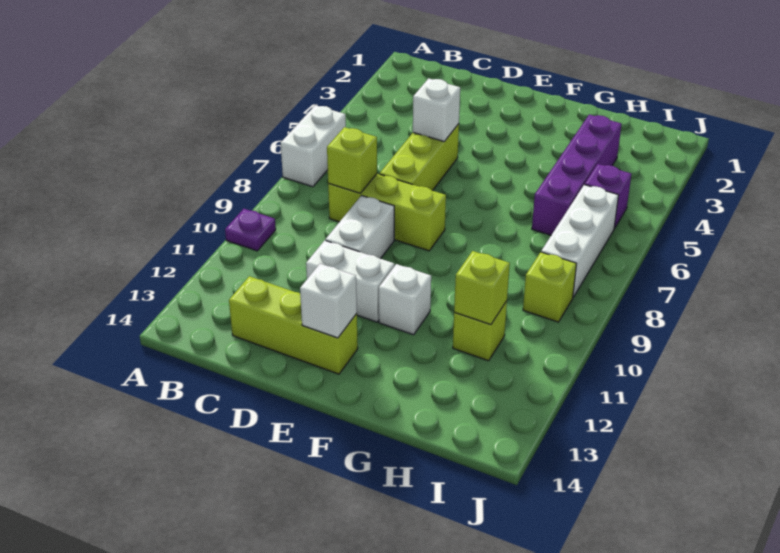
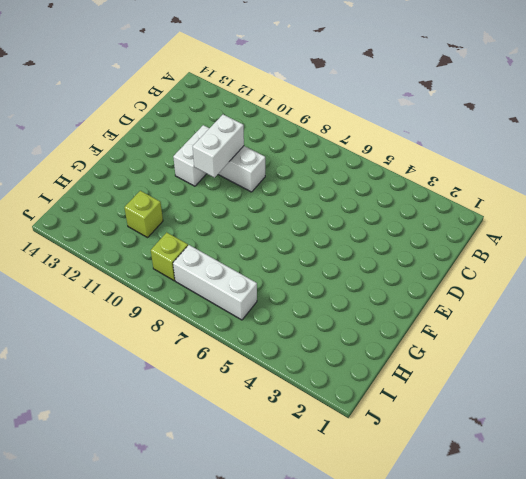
white brick D10:E10 level 2 -> white brick A6:A7 level 1
none -> purple plate A10 level 1
none -> lime brick C8:E8 level 1
none -> lime brick C13:E13 level 1

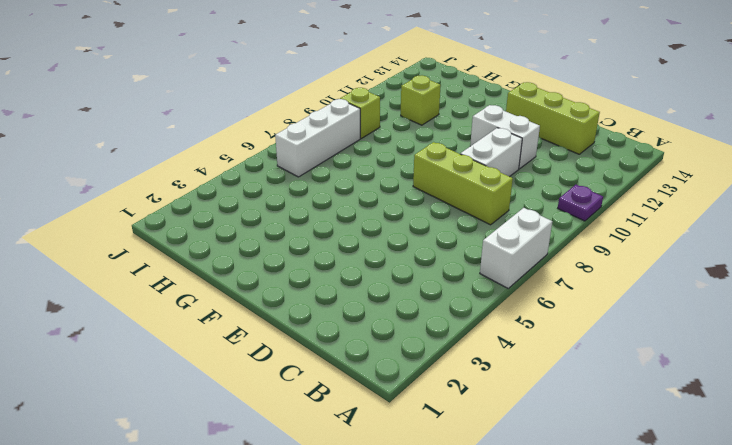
none -> lime brick D5:D7 level 1
none -> white brick F11 level 1
none -> purple brick H3:H6 level 1

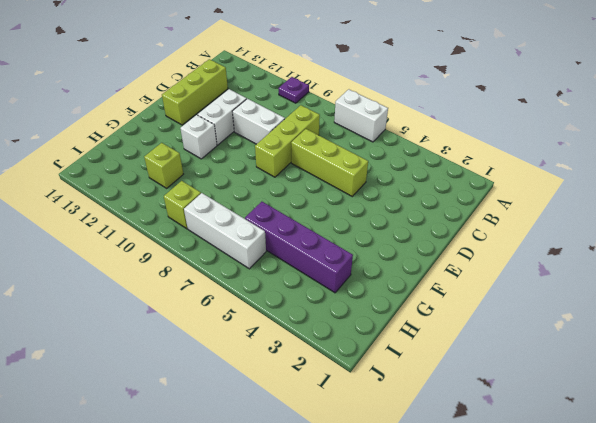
none -> purple brick I5 level 1
none -> lime brick C8 level 2
none -> white brick D5 level 2

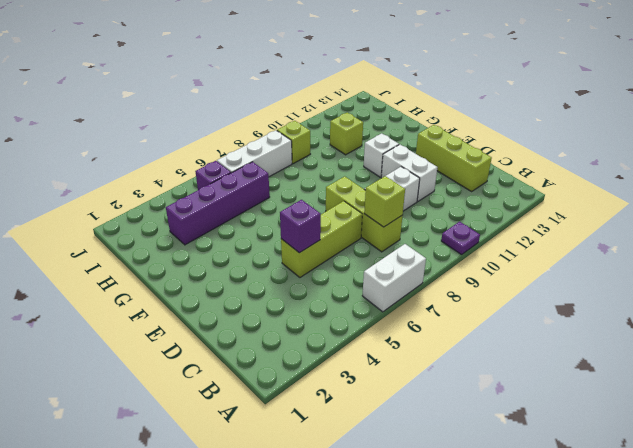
purple brick D5 level 2 -> white brick D5 level 2
none -> white brick E13 level 2
none -> lime brick H11 level 2

